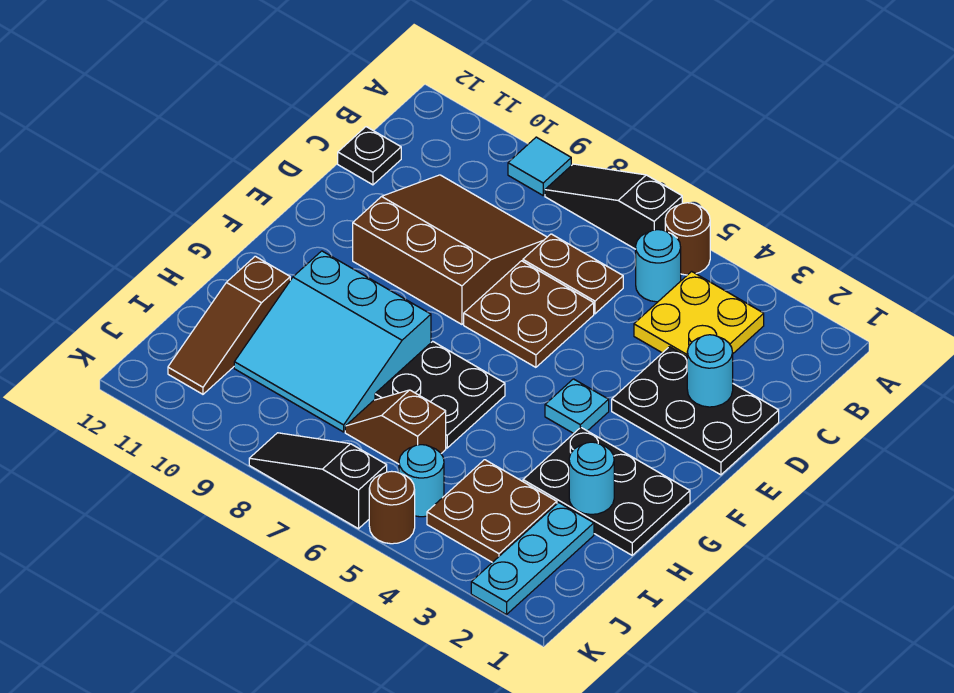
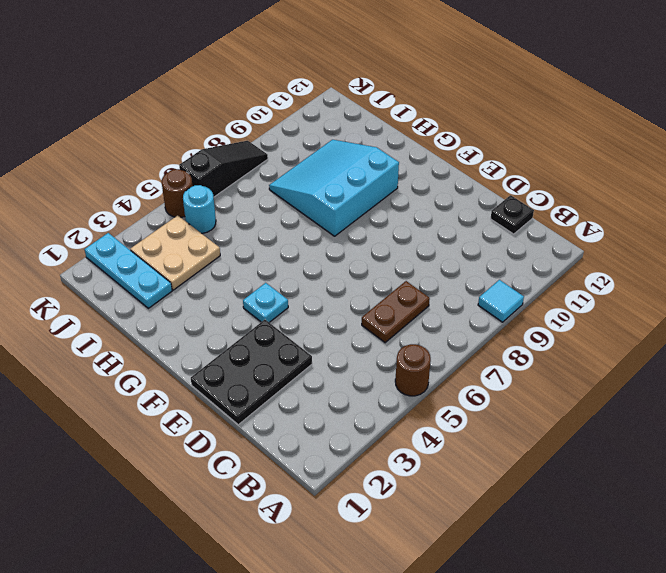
tan plate I3:J4 level 1 -> brown plate I3:J4 level 1
none -> black slope A6:A8 level 1 top 6
none -> yellow plate B3:C4 level 1
none -> cyan round brick B5 level 1

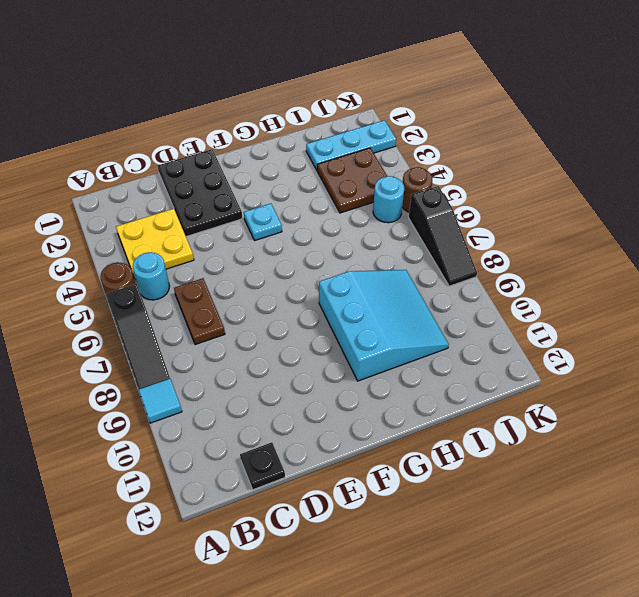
none -> brown slope C8:E10 level 1 top E
none -> brown plate D6:E7 level 1
none -> black plate G1:H3 level 1

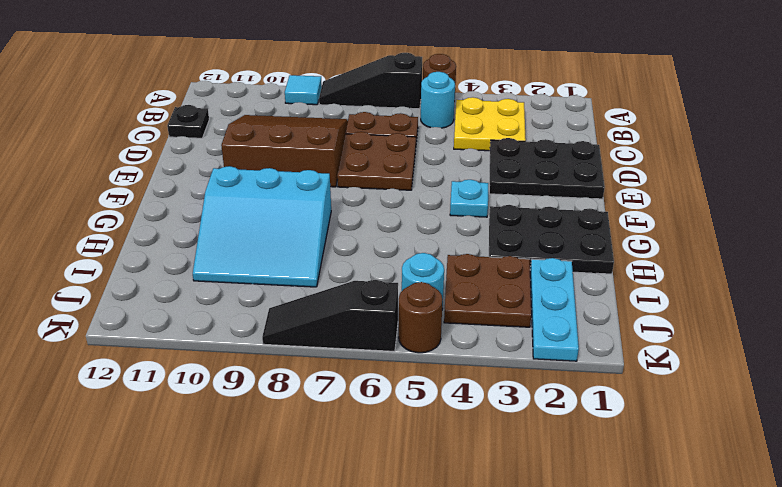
none -> black plate G6:H7 level 1
none -> brown slope H11:J11 level 1 top H
none -> brown slope I6:I7 level 1 top 6

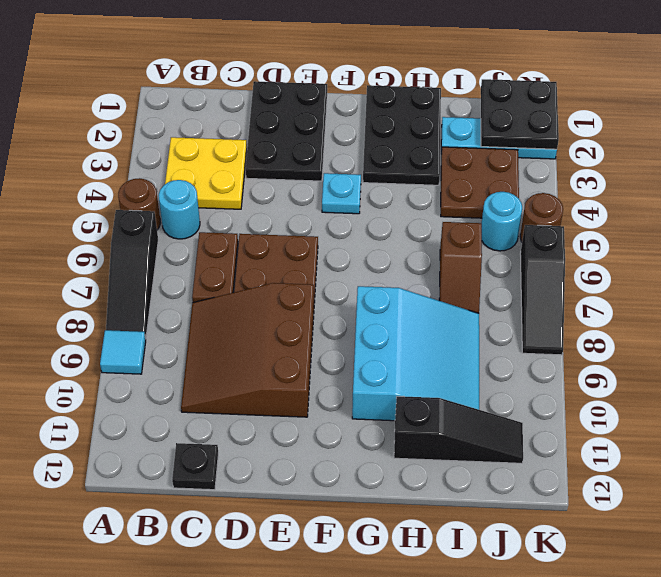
black slope H11:J11 level 1 top H -> brown slope H11:J11 level 1 top H
black plate J1:K2 level 2 -> black plate G6:H7 level 1
none -> cyan round brick D2 level 2
none -> cyan round brick H2 level 2

